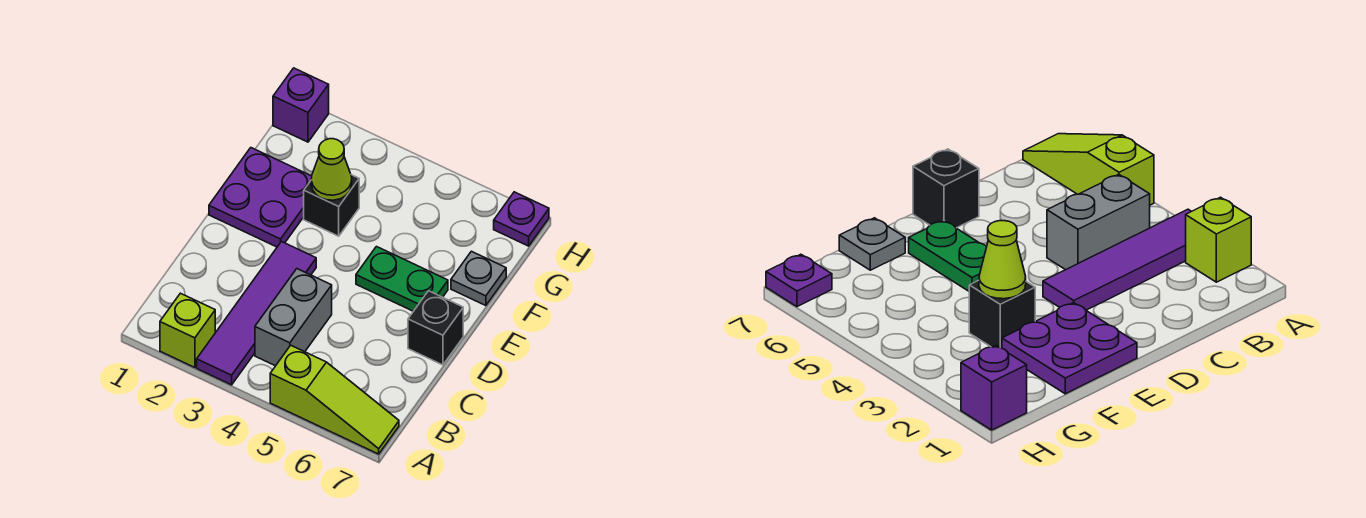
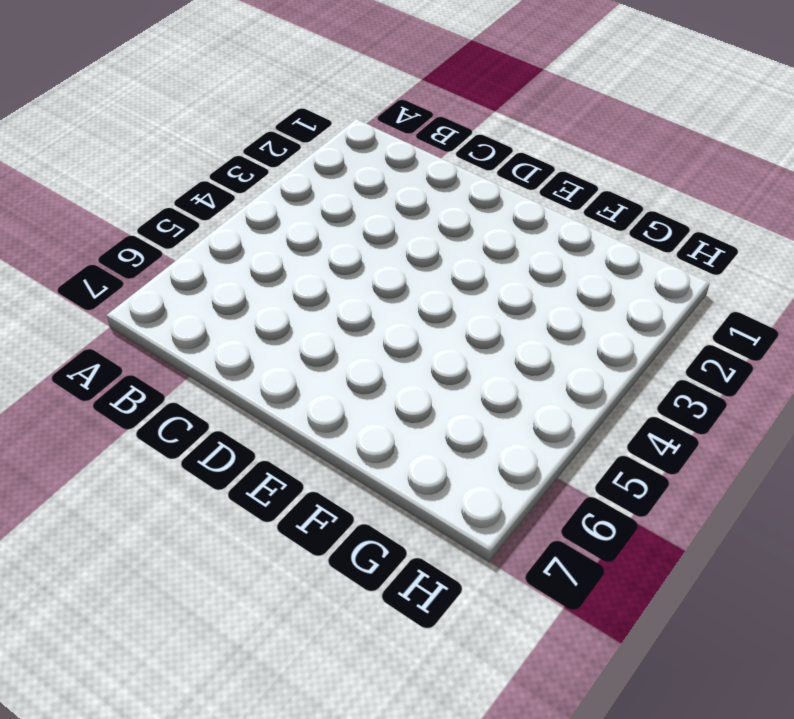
none -> lime brick A2 level 1
none -> purple tile A3:D3 level 1
none -> lime slope A5:A7 level 1 top 5

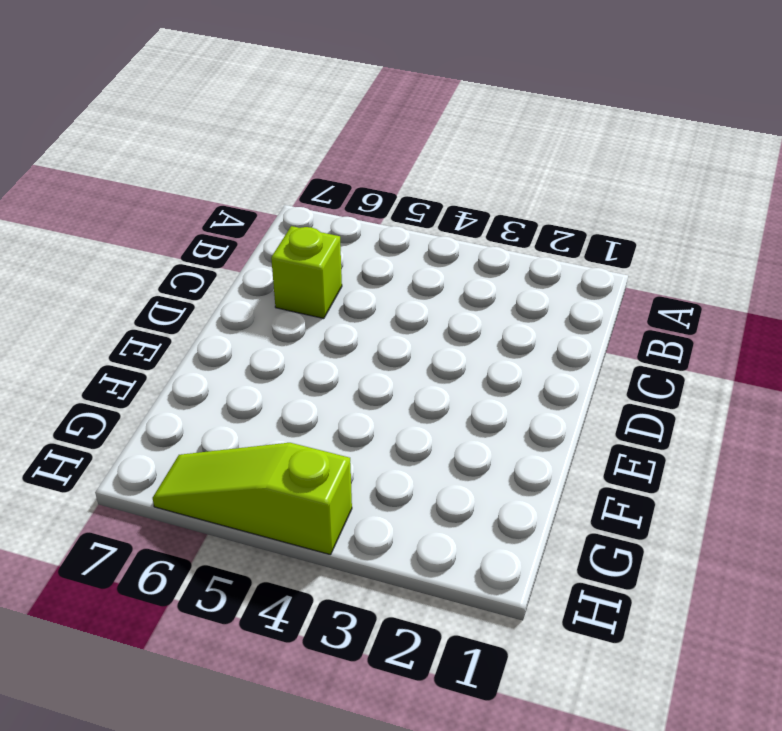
lime brick C6 level 1 -> lime brick A2 level 1
lime slope H4:H6 level 1 top 4 -> lime slope A5:A7 level 1 top 5
none -> purple tile A3:D3 level 1
none -> grey brick B4:C4 level 1
none -> black brick D7 level 1

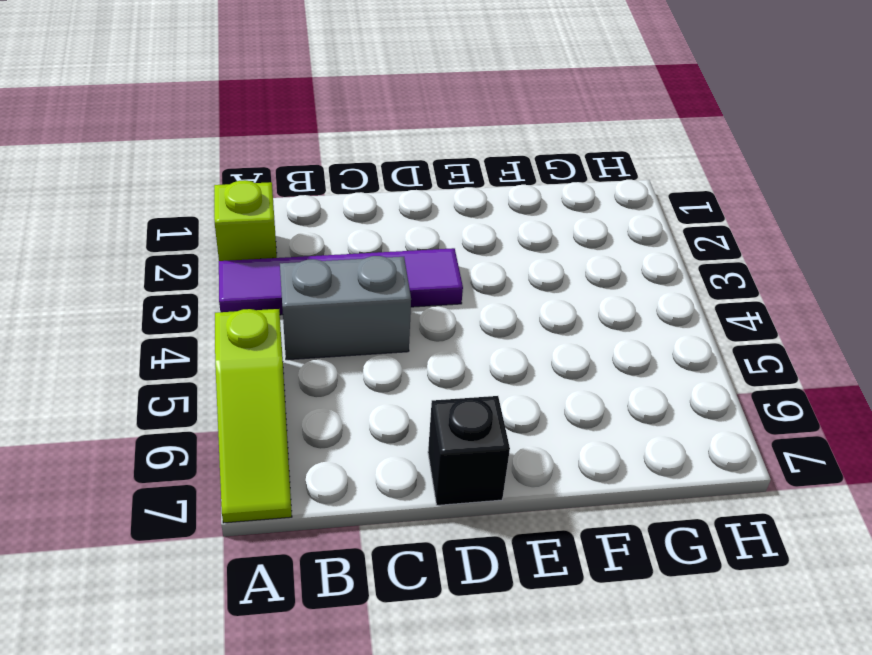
none -> purple plate E1:F2 level 1
none -> green plate E5:E6 level 1
none -> black brick F3 level 1

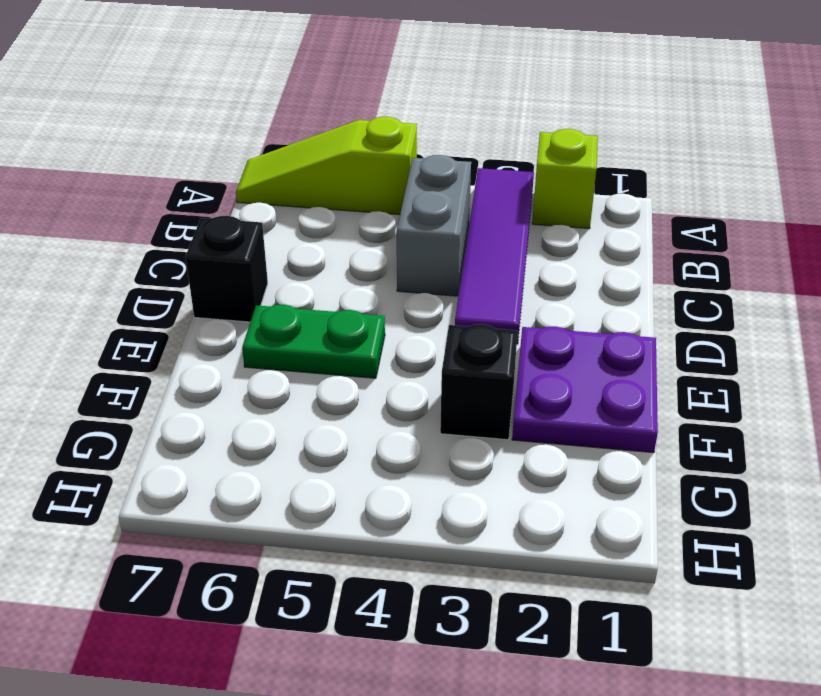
none -> grey plate F7 level 1
none -> purple brick H1 level 1
none -> purple plate H7 level 1

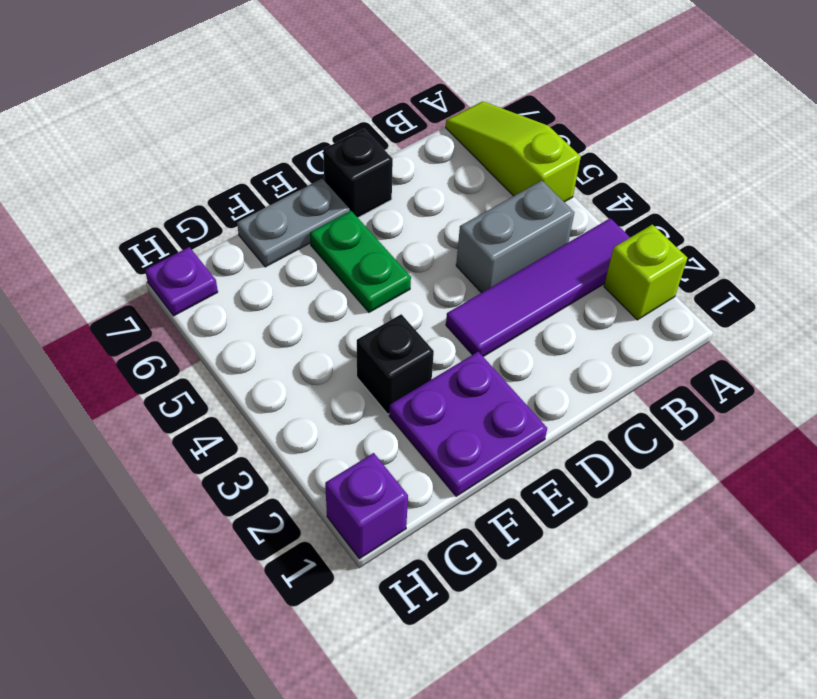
grey plate E7:F7 level 1 -> grey plate F7 level 1
none -> lime cone F3 level 2

